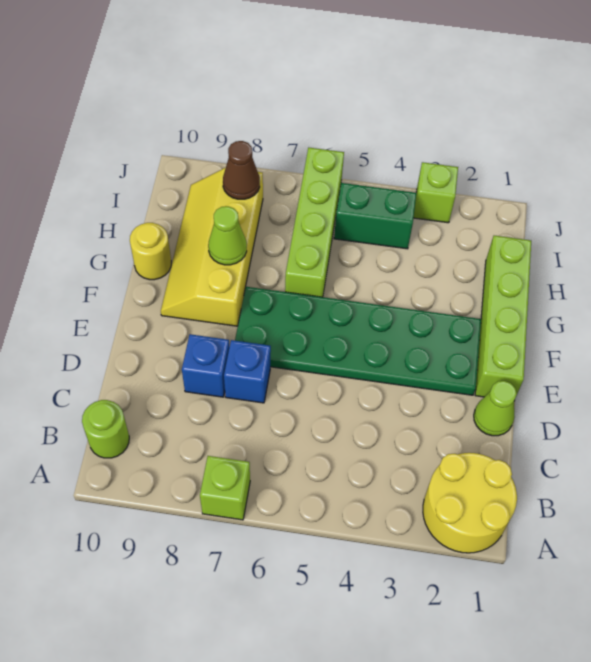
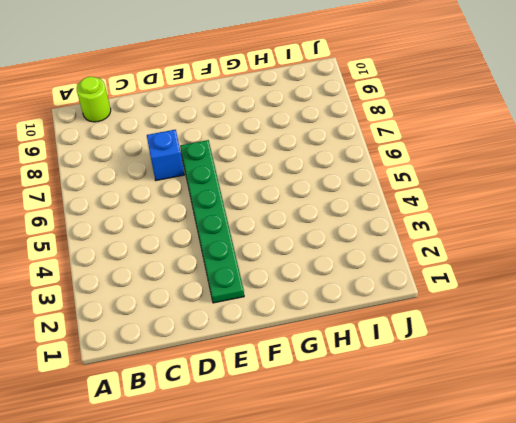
green plate E2:E7 level 1 -> green plate E2:F7 level 1
none -> yellow round brick A1:B2 level 1
none -> lime brick A7 level 1
none -> lime cone D1 level 1

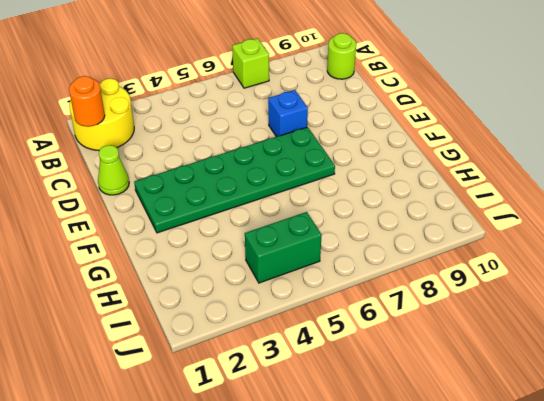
orange round brick B1 level 2 -> none
none -> blue brick D8 level 1
none -> lime brick E1:H1 level 1
none -> yellow slope F8:I9 level 1 top 8

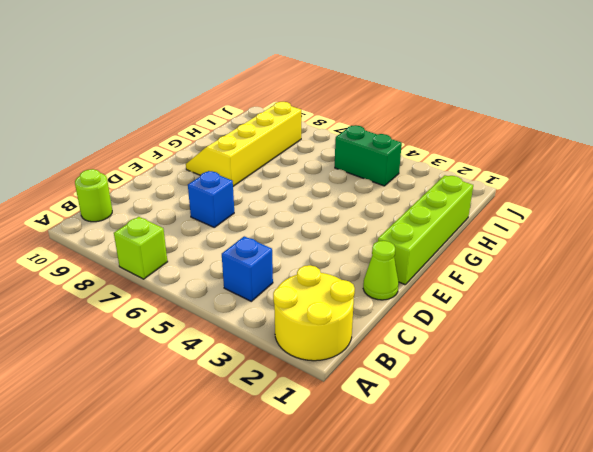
blue brick B4 level 1 -> blue brick D8 level 1
none -> green plate E2:F7 level 1
none -> lime brick G6:J6 level 1
none -> yellow round brick G10 level 1

